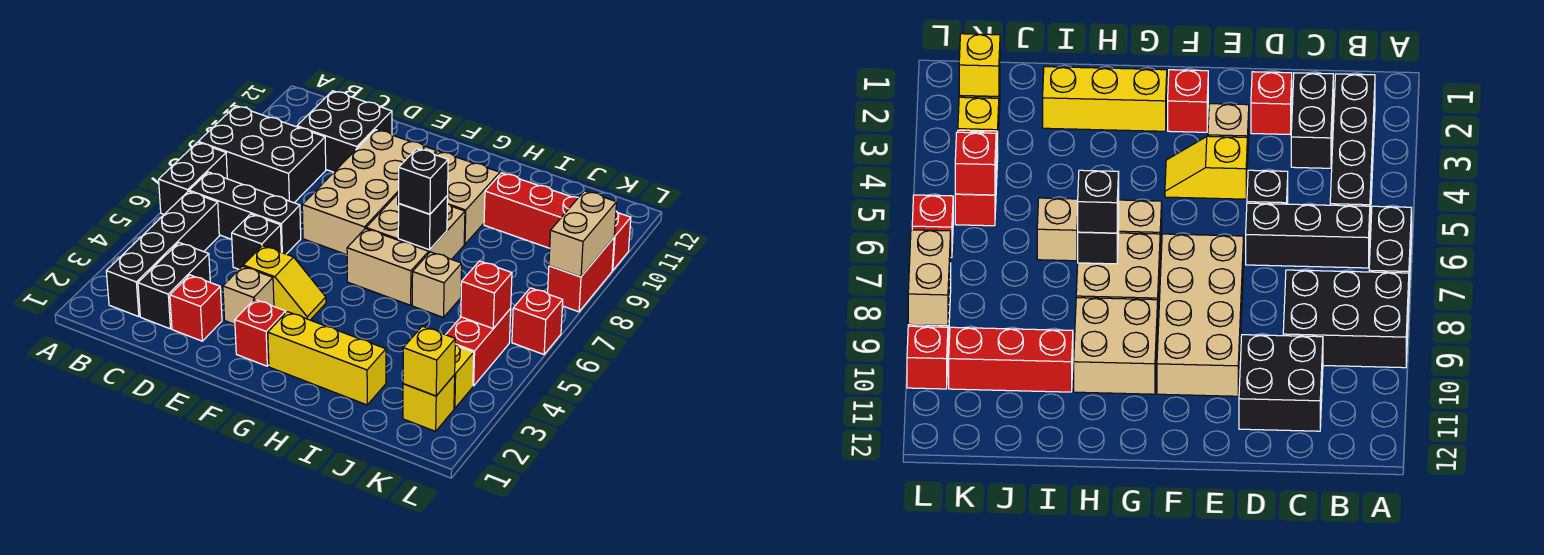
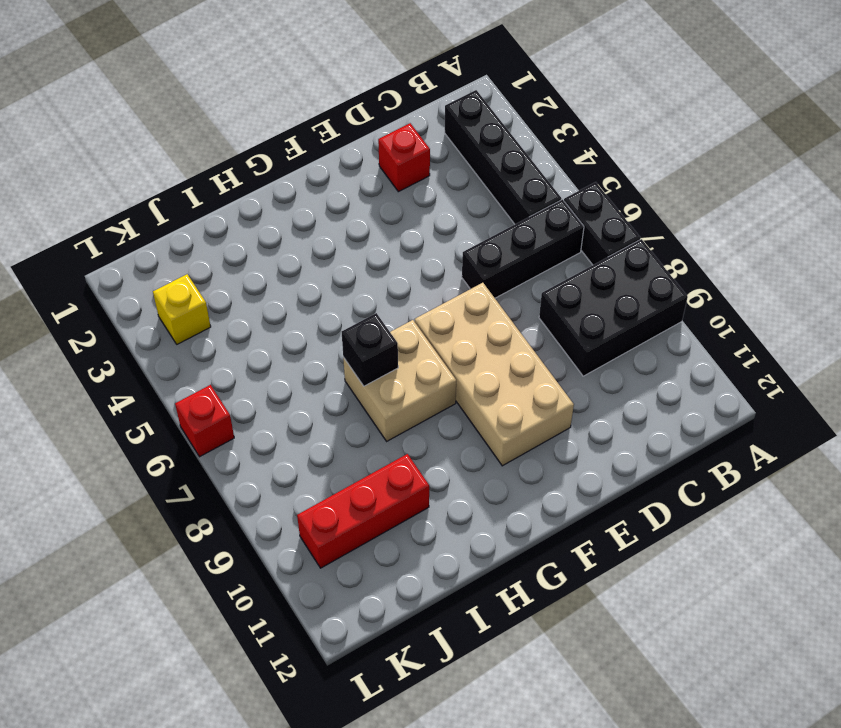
none -> black brick C2:C3 level 1
none -> black brick C10:D11 level 1
none -> black brick D5 level 1

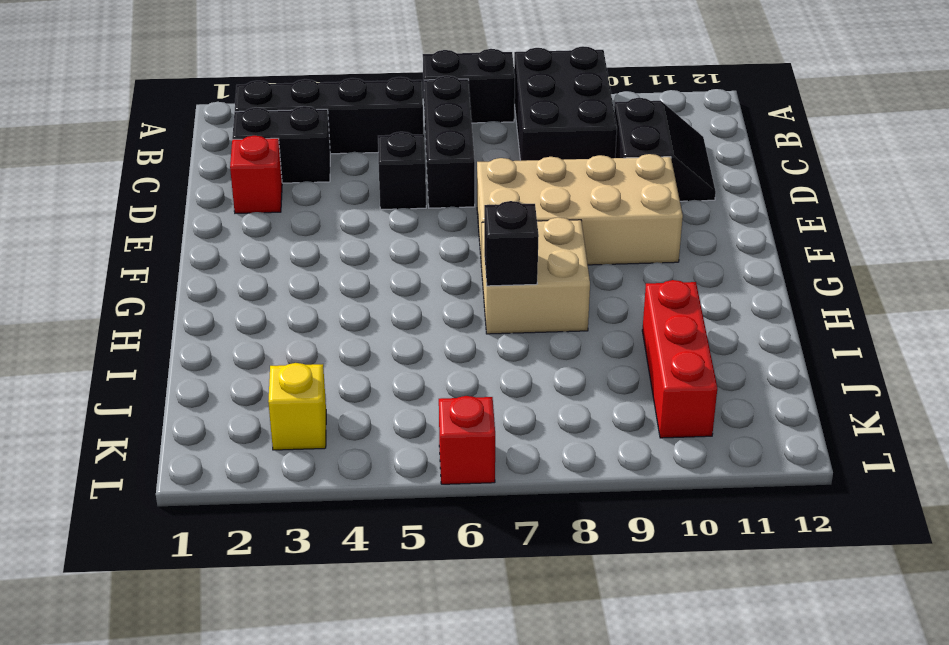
black slope C10:D11 level 1 top 10 -> black brick C10:D11 level 1
none -> tan brick E3 level 1
none -> yellow slope E4:F4 level 1 top E
none -> red brick F2 level 1

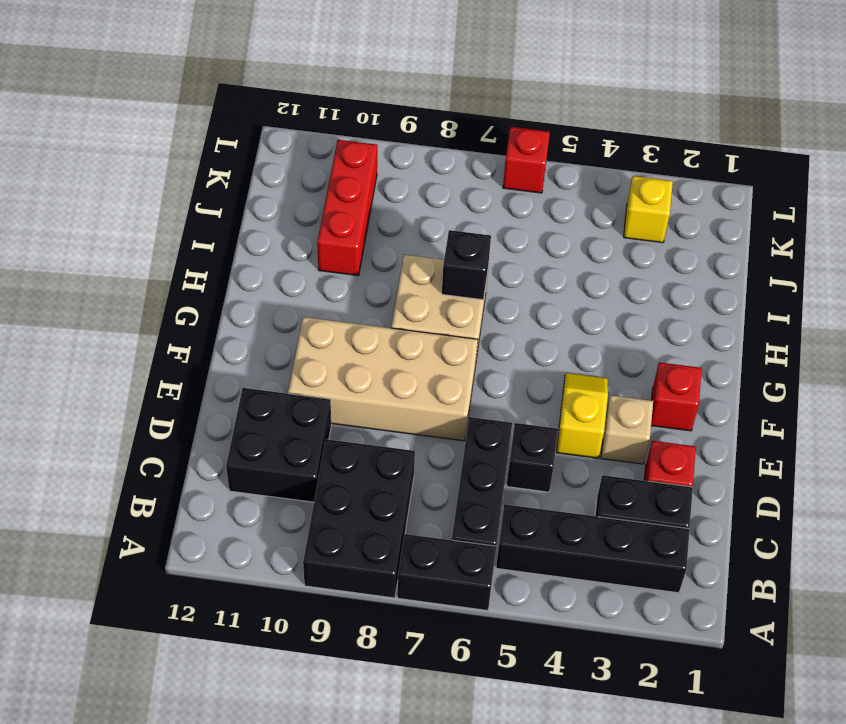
none -> yellow brick G2:I2 level 1
none -> tan brick G6:H6 level 1
none -> tan brick G9:H10 level 1

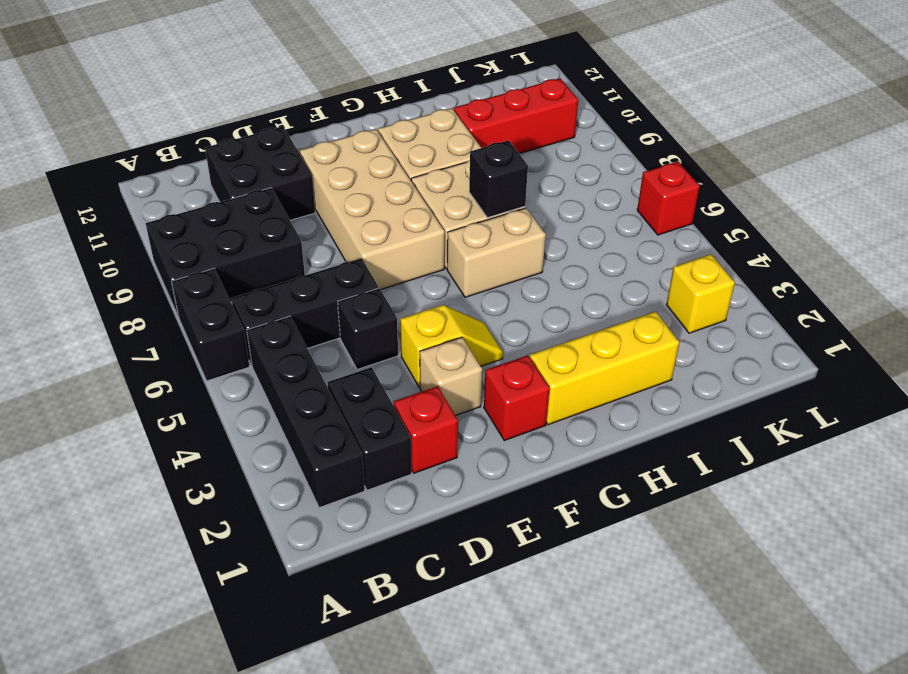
none -> tan brick I6 level 1
none -> yellow brick K2 level 1
none -> red brick K4:K5 level 1

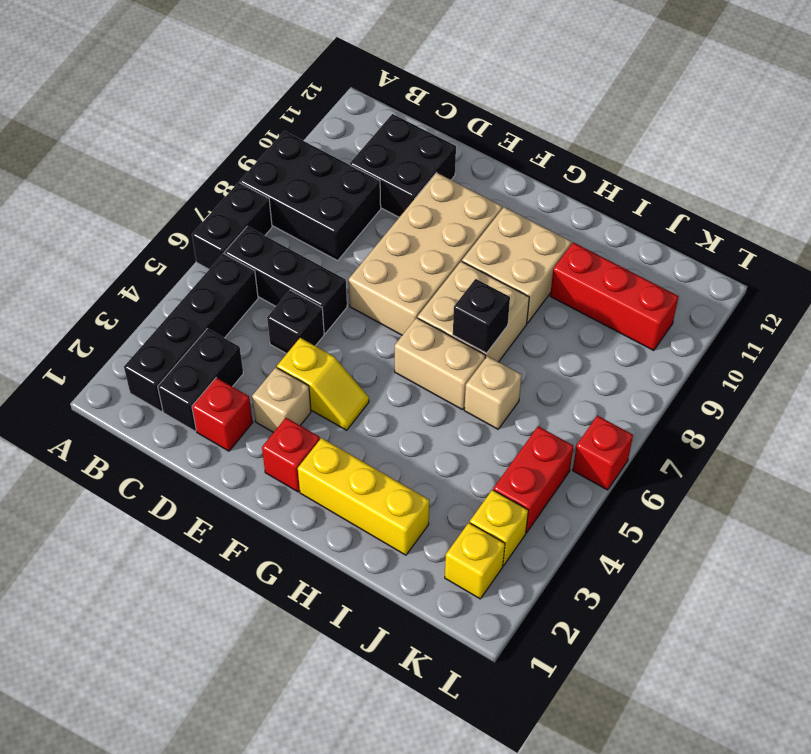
none -> red brick L8:L9 level 1
none -> red brick L10 level 1
none -> yellow brick K2 level 2

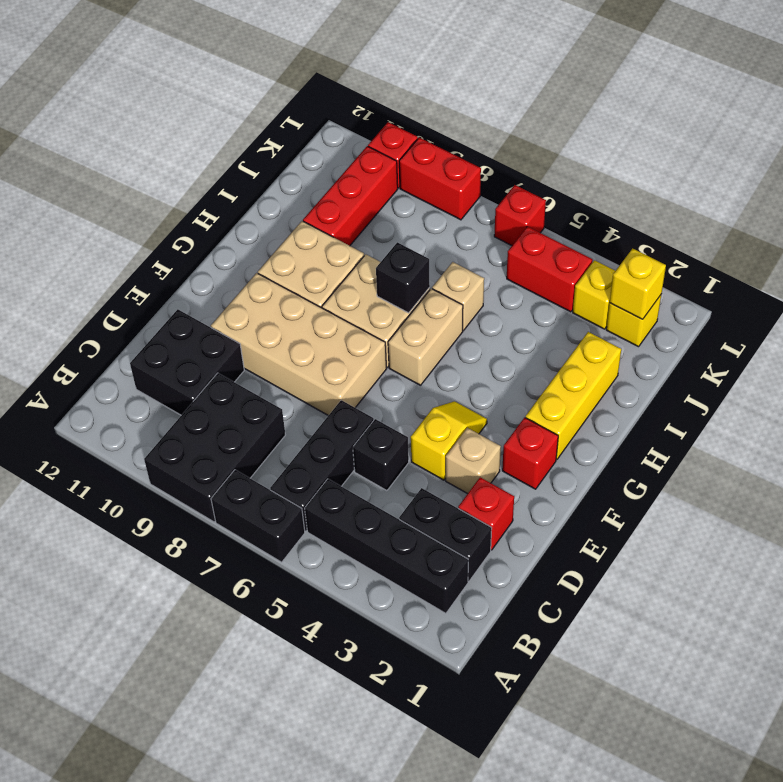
none -> red brick K5 level 2
none -> tan brick L8:L9 level 2
none -> black brick H7 level 3

